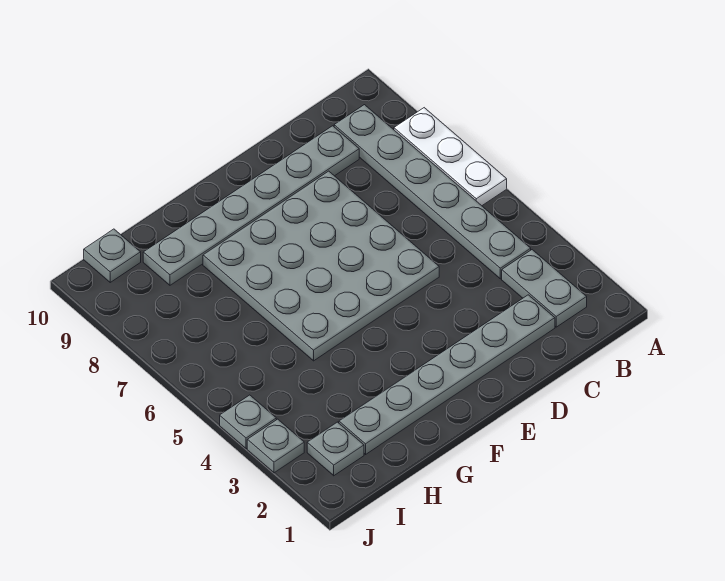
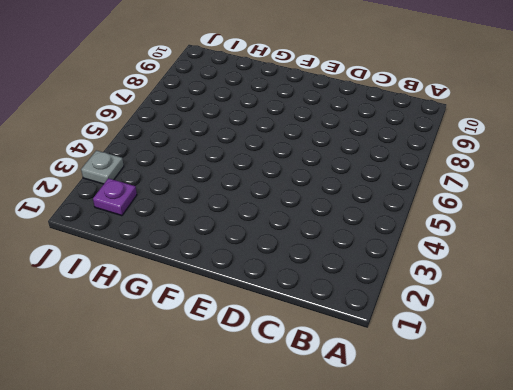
purple plate I2 level 1 -> grey plate I2 level 1
none -> white plate A6:A8 level 1
none -> grey plate B2:B3 level 1

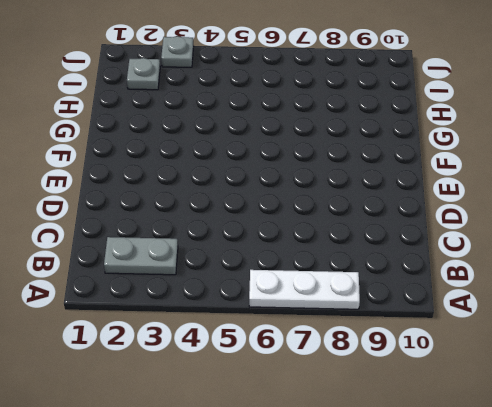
none -> grey plate B4:B9 level 1
none -> grey plate C2:H2 level 1

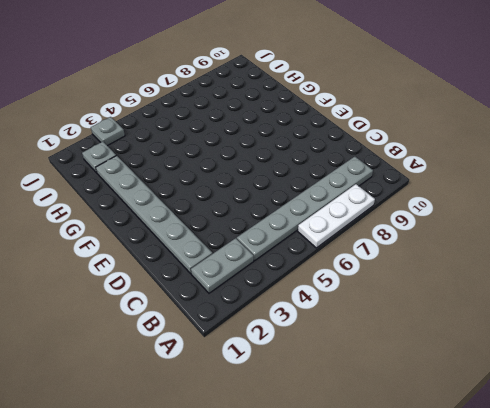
none -> grey plate C9:H9 level 1
none -> grey plate D5:G8 level 1

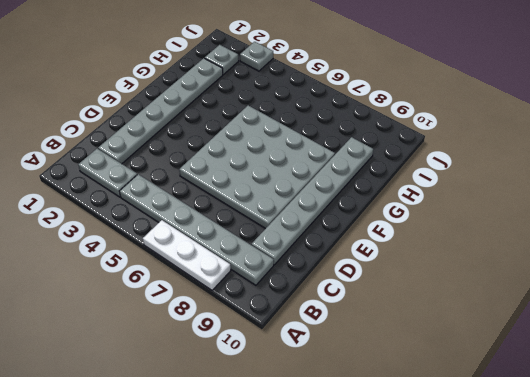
none -> grey plate I10 level 1
none -> grey plate J4 level 1

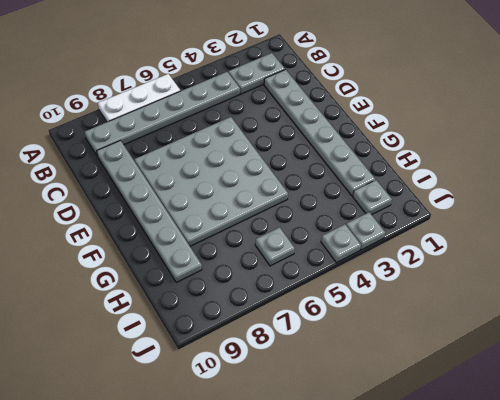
grey plate I6 level 1 -> grey plate I10 level 1

